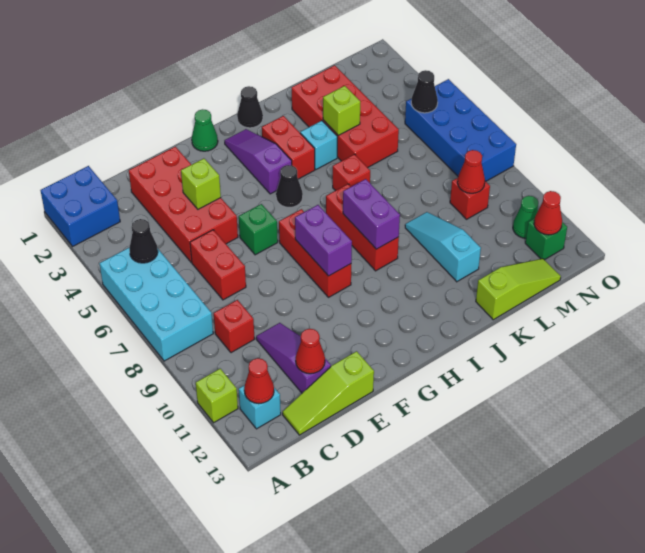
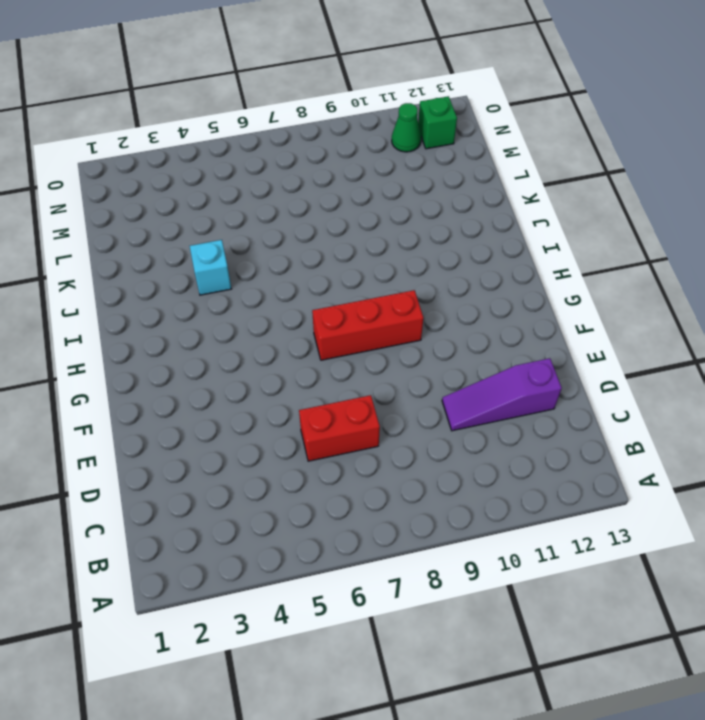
none -> blue brick A1:B2 level 1
none -> cyan brick A5:B8 level 1
none -> lime brick A11 level 1
none -> cyan brick B12 level 1

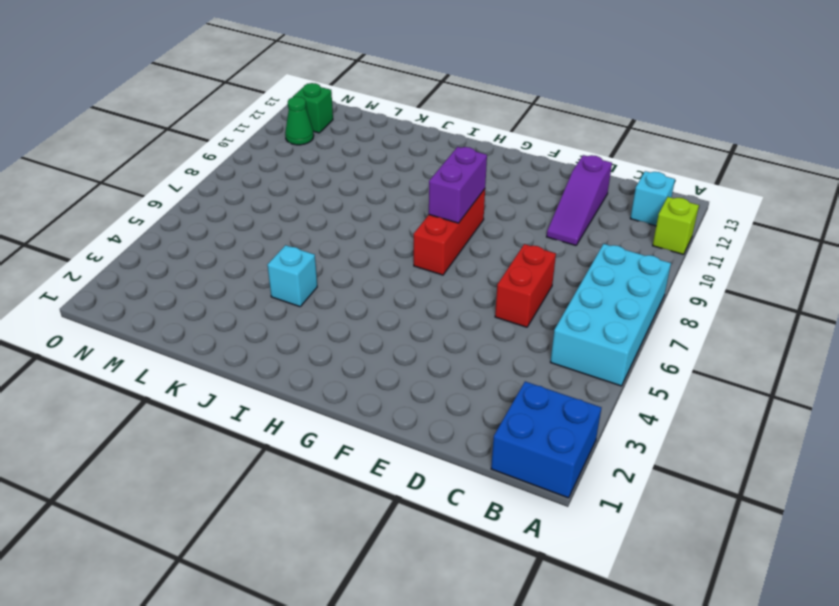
none -> red brick C9 level 1
none -> lime slope C13:E13 level 1 top E
none -> red brick D2:E5 level 1
none -> green brick F6 level 1

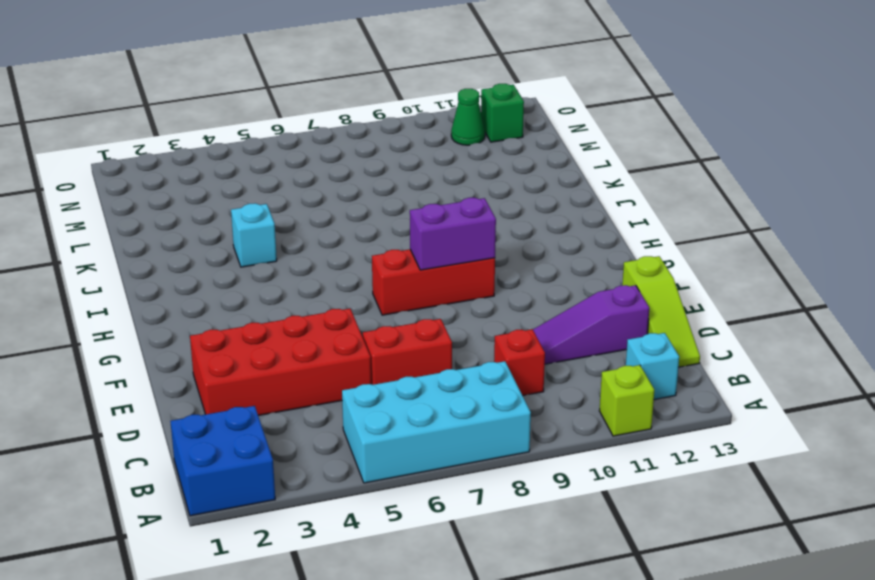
none -> green brick F6 level 1
none -> green cone G1 level 1
none -> purple slope H2:H4 level 1 top 4
none -> black cone H5 level 1

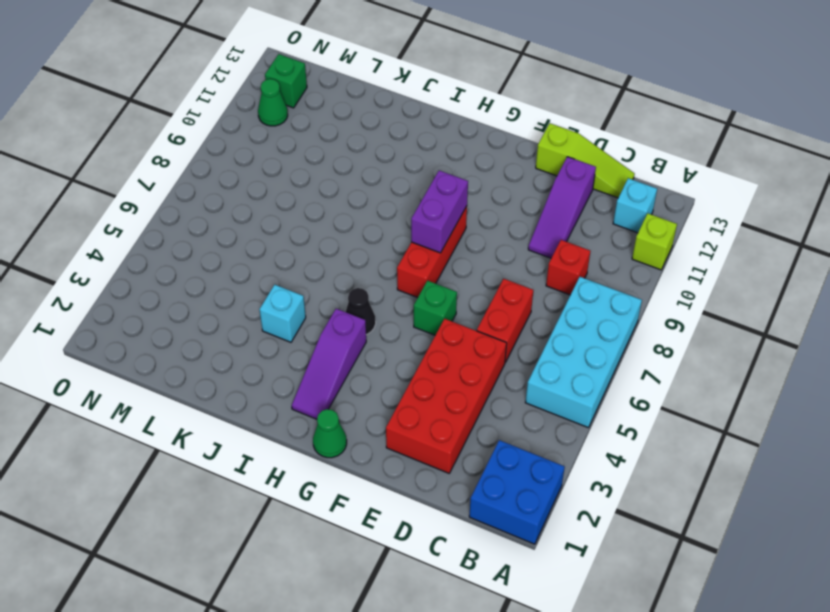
none -> black cone I1 level 1
none -> red brick I3:I4 level 1
none -> red brick I7:I9 level 1
none -> red brick J6 level 1

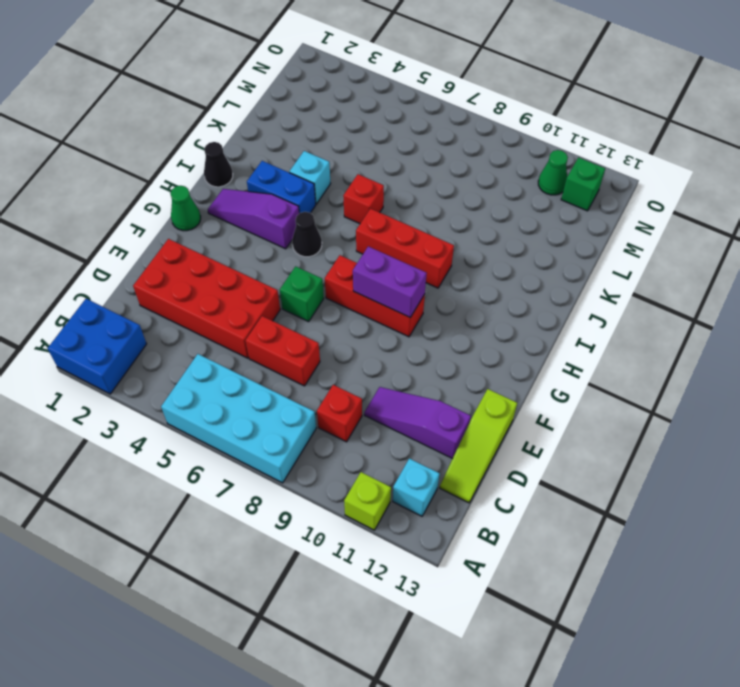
blue brick I3:I4 level 1 -> red brick I3:I4 level 1
none -> red brick K2:L5 level 1
none -> cyan slope K9:K11 level 1 top 11
none -> lime slope K13:M13 level 1 top K
none -> red brick M9 level 1

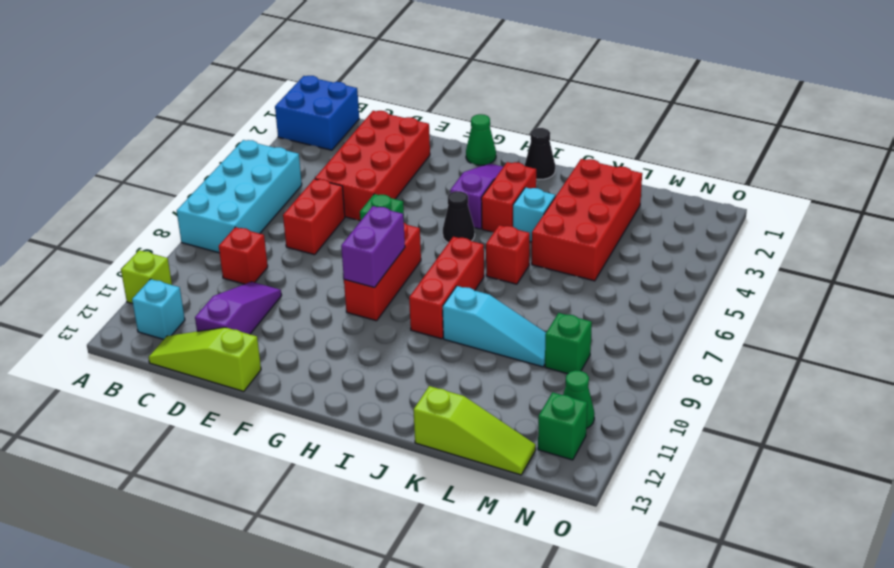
cyan slope J9:L9 level 1 top J -> cyan slope K9:K11 level 1 top 11
green brick M9 level 1 -> red brick M9 level 1
none -> blue brick N5:O8 level 1
none -> black cone B5 level 2
none -> red cone B12 level 2
none -> red cone D12 level 2

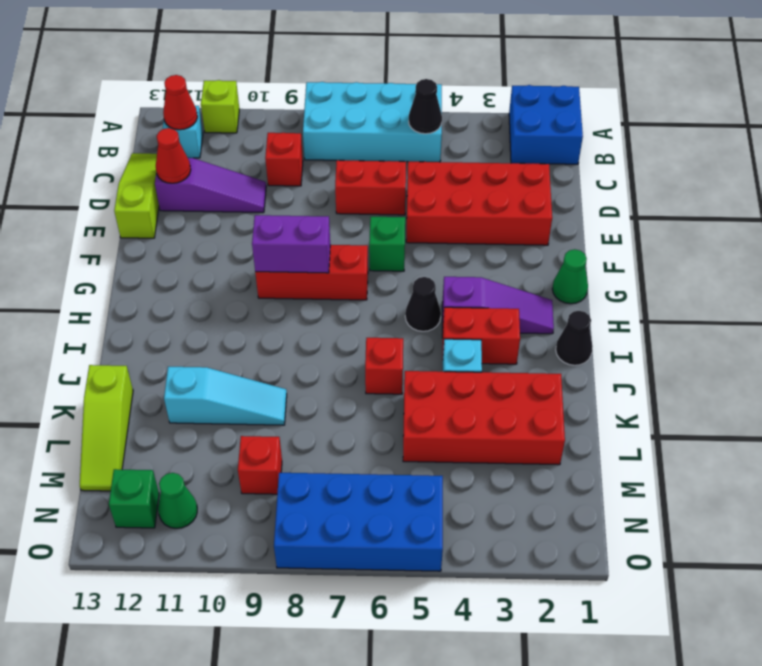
none -> red brick I7:I9 level 1
none -> lime brick E4 level 2
none -> purple brick I8:I9 level 2
none -> lime brick K4 level 2

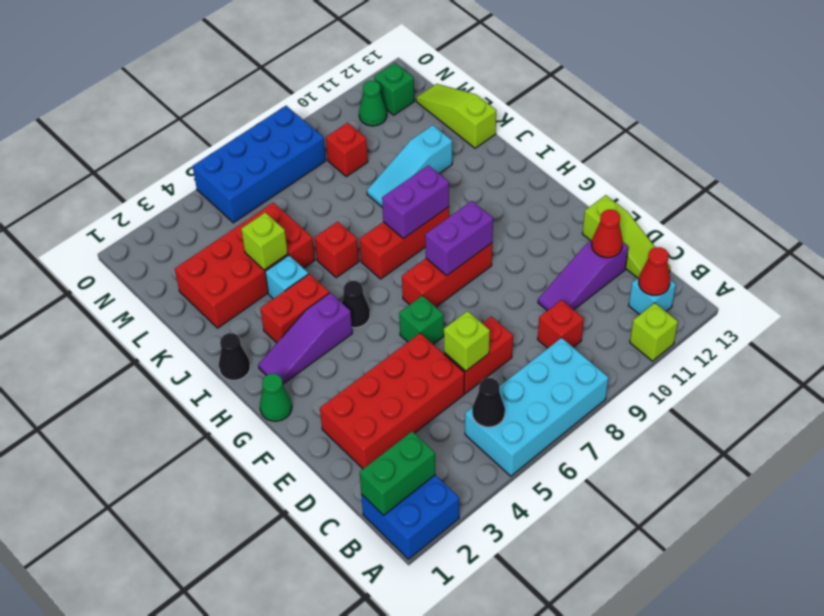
green brick B1:B2 level 2 -> none
lime brick D6 level 2 -> lime brick E4 level 2
none -> red cone M9 level 2
none -> black cone N5 level 2
none -> red cone N12 level 2

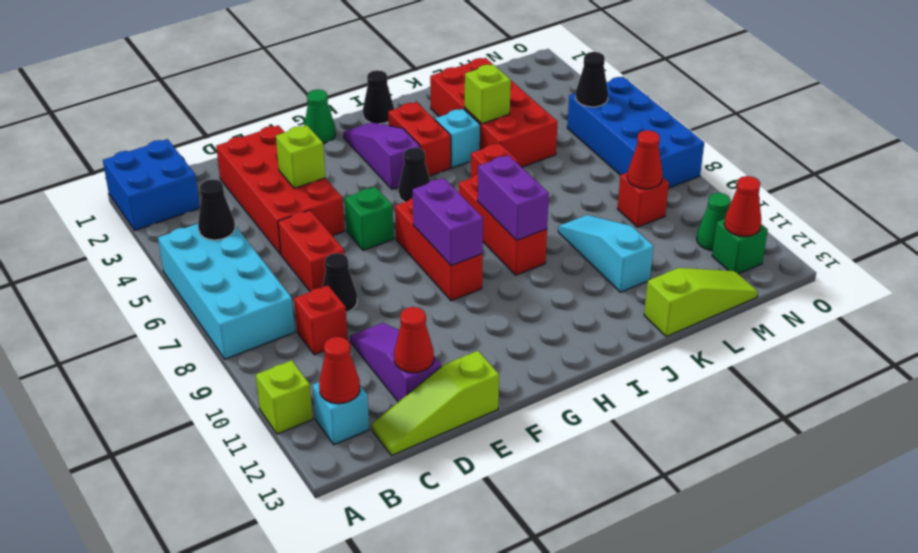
black cone D8 level 1 -> none

